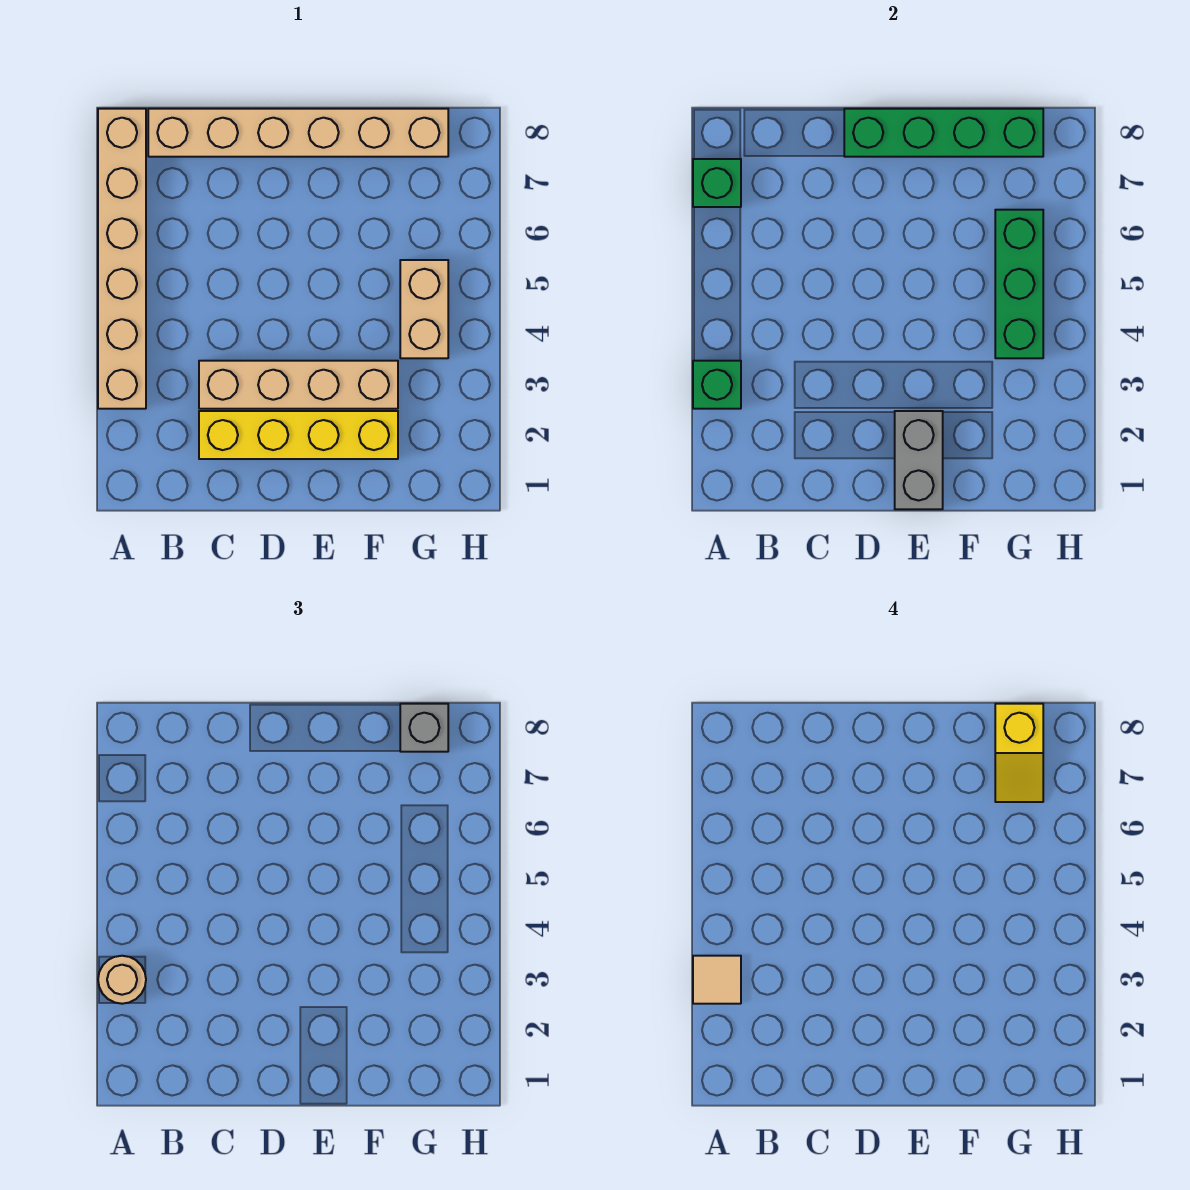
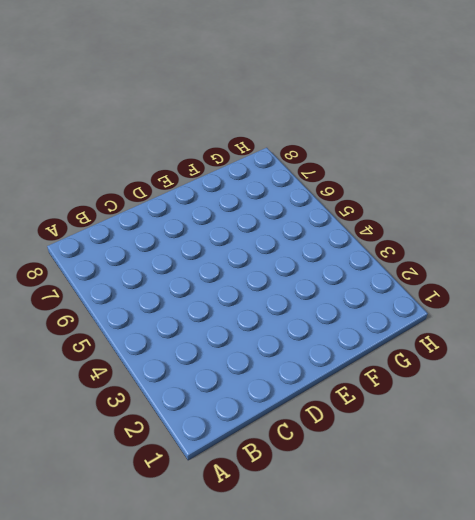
none -> tan brick A3:A8 level 1
none -> tan brick B8:G8 level 1
none -> yellow brick C2:F2 level 1

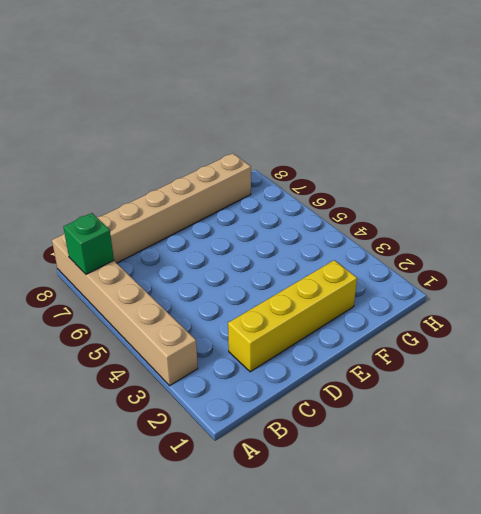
none -> tan brick C3:F3 level 1
none -> tan brick G4:G5 level 1
none -> green brick A3 level 2

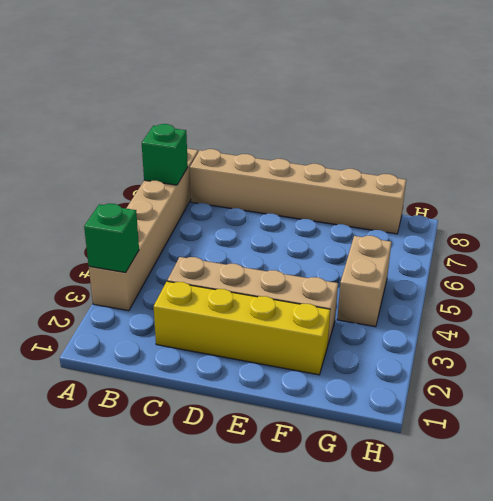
none -> green brick D8:G8 level 2
none -> grey brick E1:E2 level 2
none -> green brick G4:G6 level 2

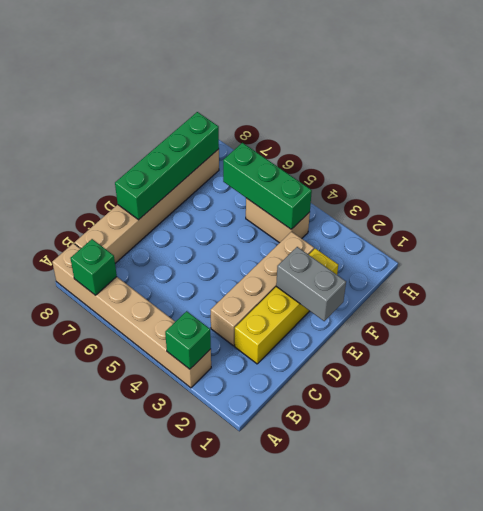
none -> tan round brick A3 level 3
none -> grey brick G8 level 3
none -> tan tile A3 level 4

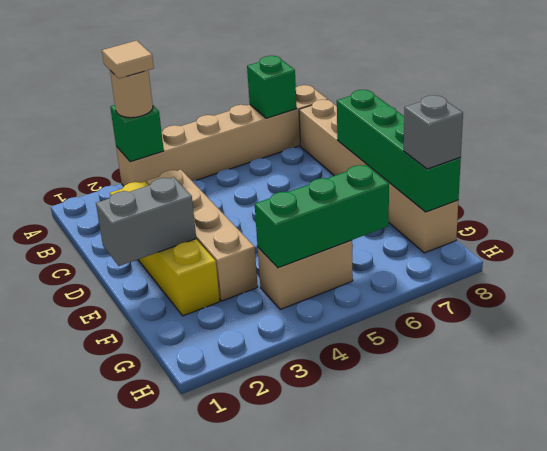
none -> yellow slope G7:G8 level 4 top 8

